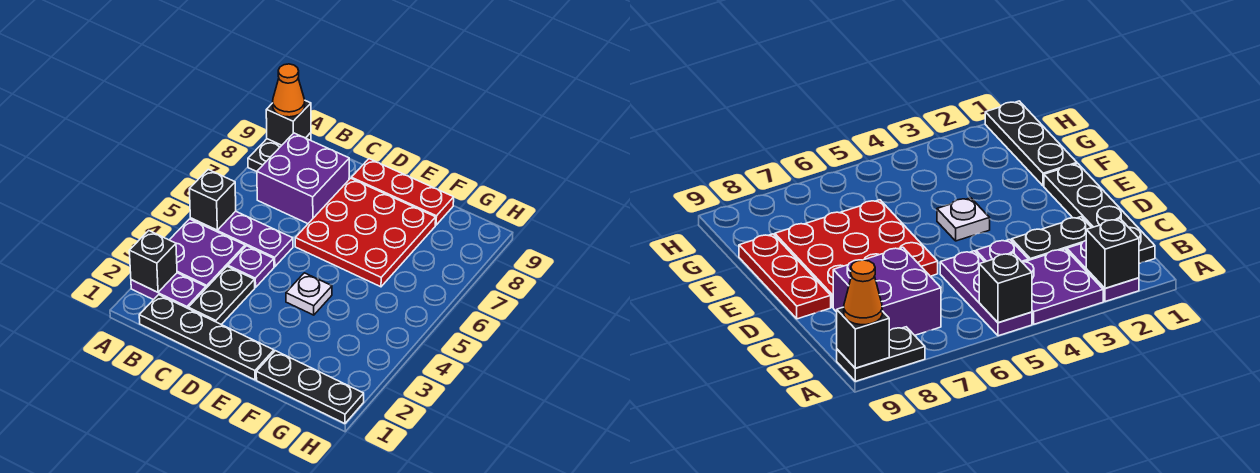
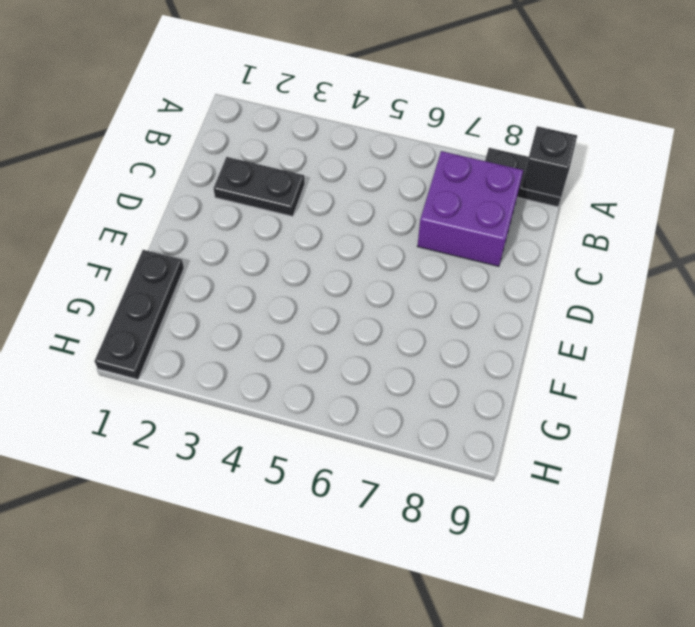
none -> purple plate A2:B2 level 1
none -> purple plate A3:B4 level 1
none -> purple plate A5:C5 level 1

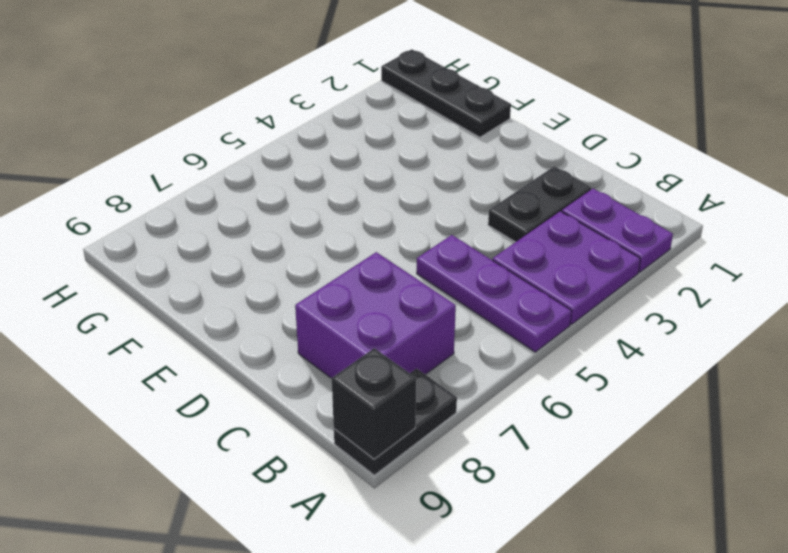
none -> black plate B1:E1 level 1
none -> purple plate C4 level 1
none -> red plate D6:F8 level 1

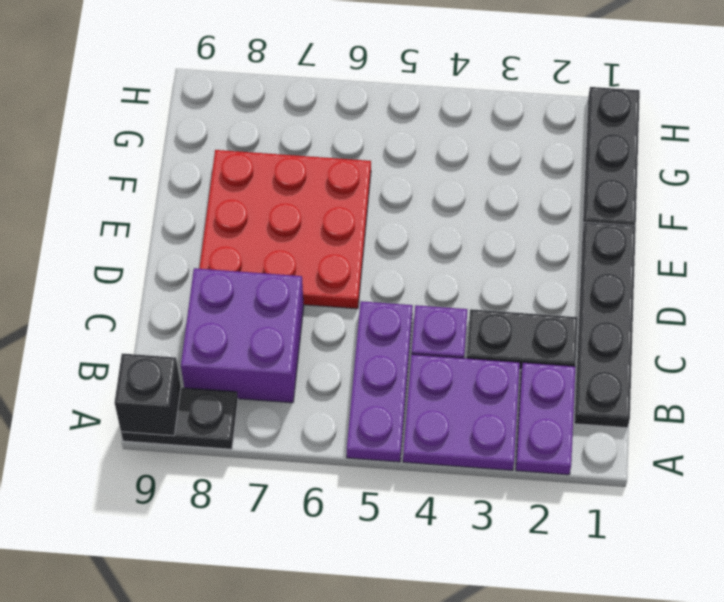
none -> red plate D9:F9 level 1
none -> white plate E4 level 1
none -> black brick A2 level 2

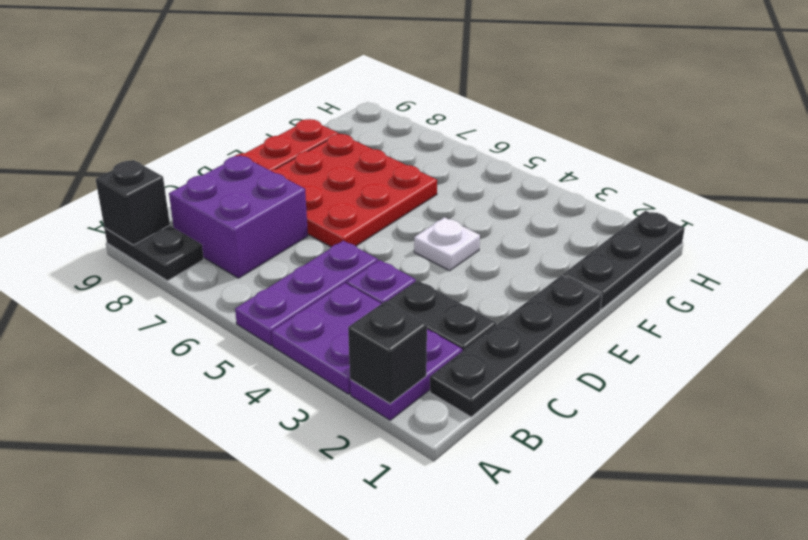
none -> black brick A5 level 2
none -> orange cone A9 level 3

